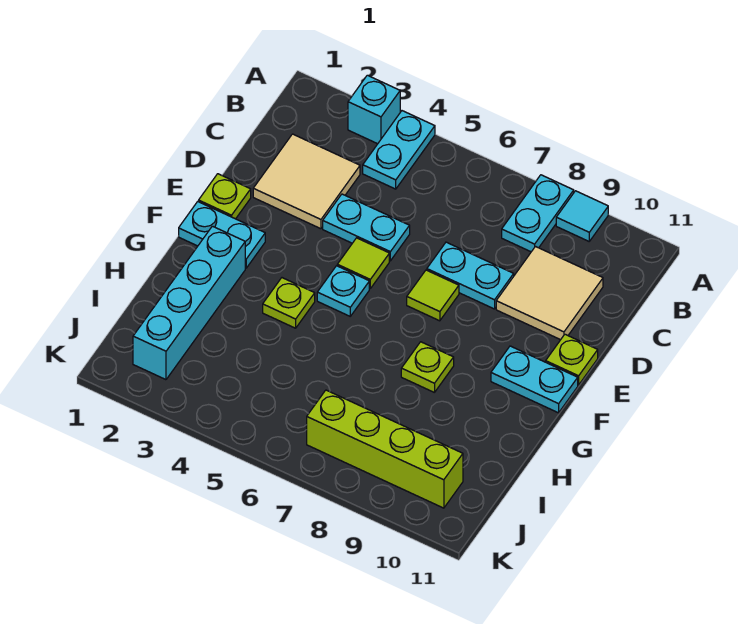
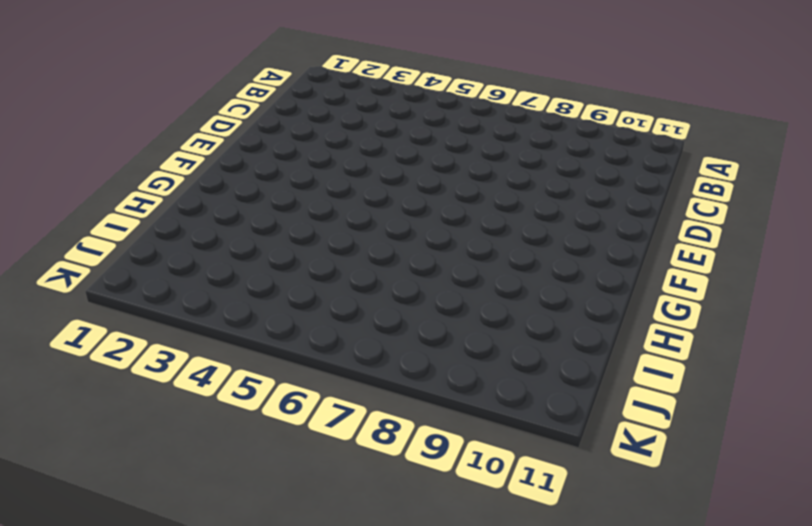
none -> cyan brick A3 level 1
none -> cyan plate A4:B4 level 1
none -> cyan plate A8:B8 level 1

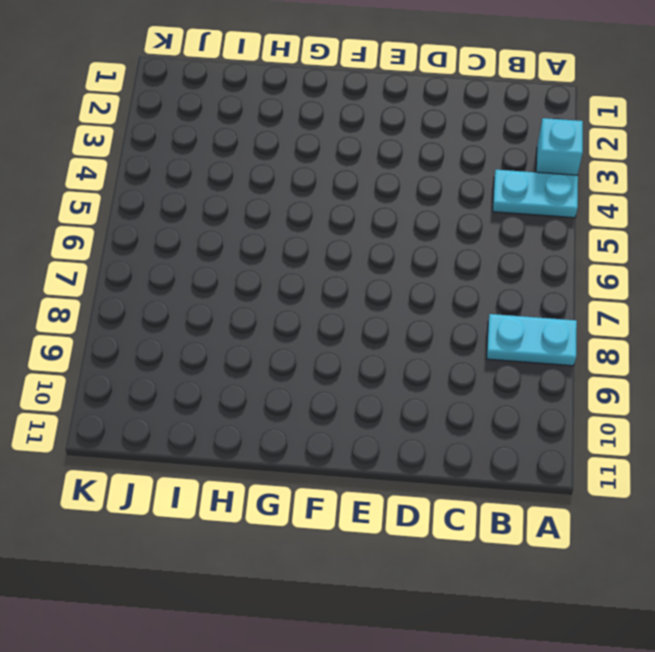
none -> cyan tile A9 level 1
none -> tan tile C2:D3 level 1
none -> tan tile C9:D10 level 1

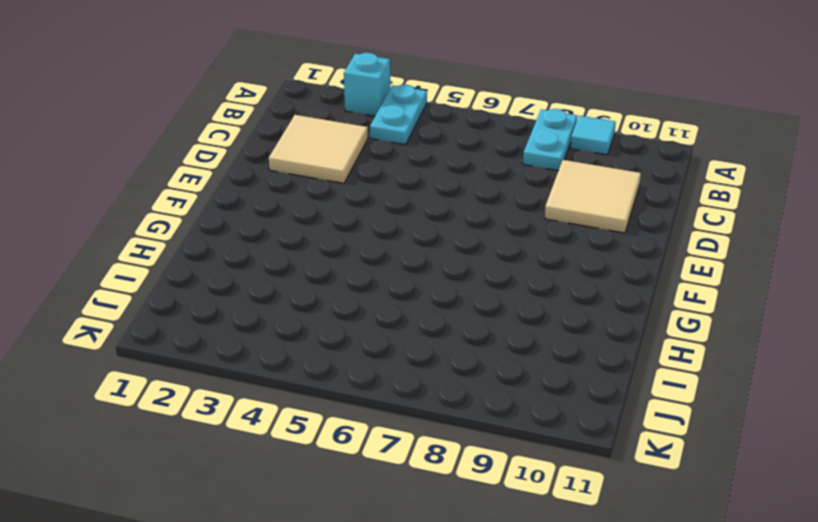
none -> cyan plate D4:D5 level 1
none -> cyan plate D7:D8 level 1
none -> lime plate E1 level 1

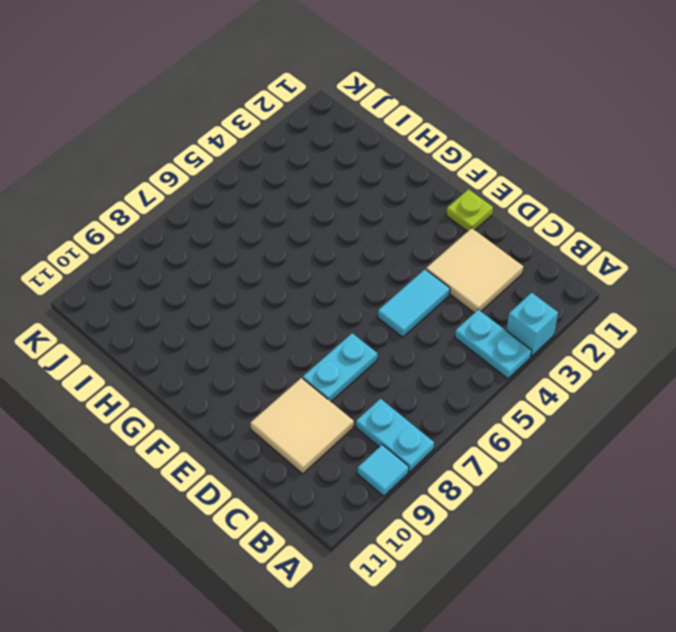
cyan tile D4:D5 level 1 -> cyan plate D4:D5 level 1
none -> lime tile E5 level 1
none -> lime tile E7 level 1
none -> lime plate E11 level 1

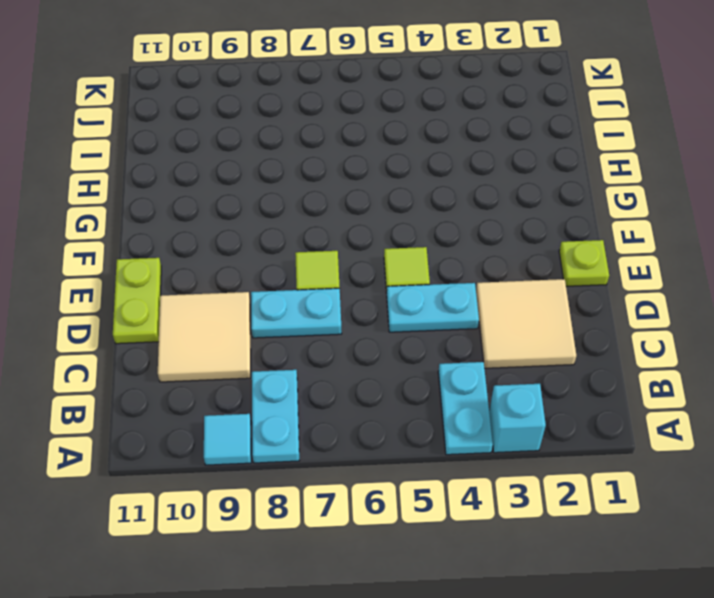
lime plate D11:E11 level 1 -> lime plate E11 level 1
none -> cyan plate F1:F2 level 1
none -> cyan plate F5 level 1
none -> cyan plate F10:F11 level 1

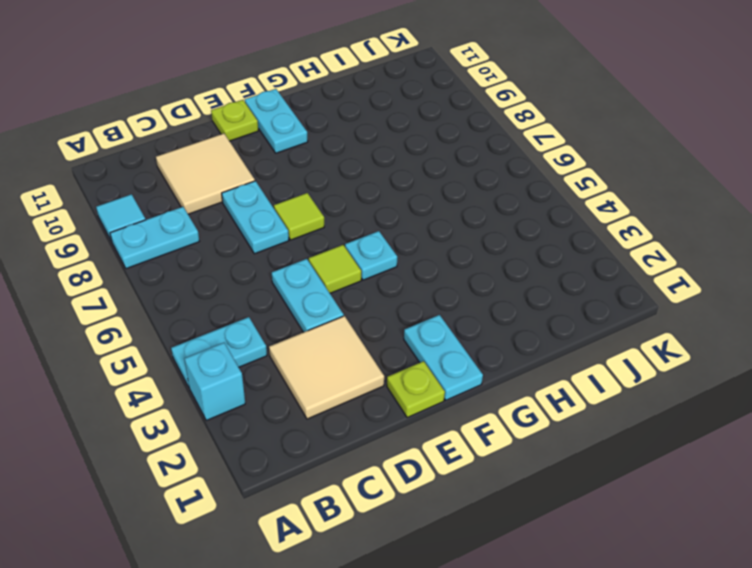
none -> cyan brick G2:J2 level 1
none -> lime plate G4 level 1
none -> lime plate G8 level 1

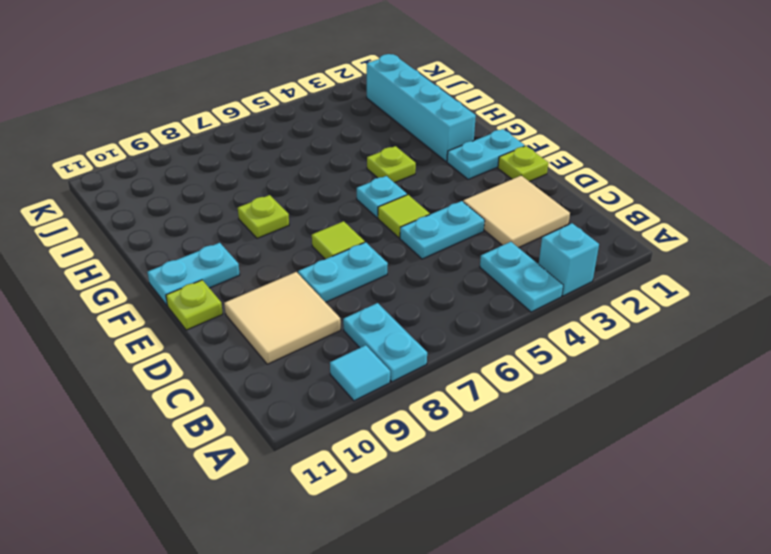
none -> lime brick J7:J10 level 1

